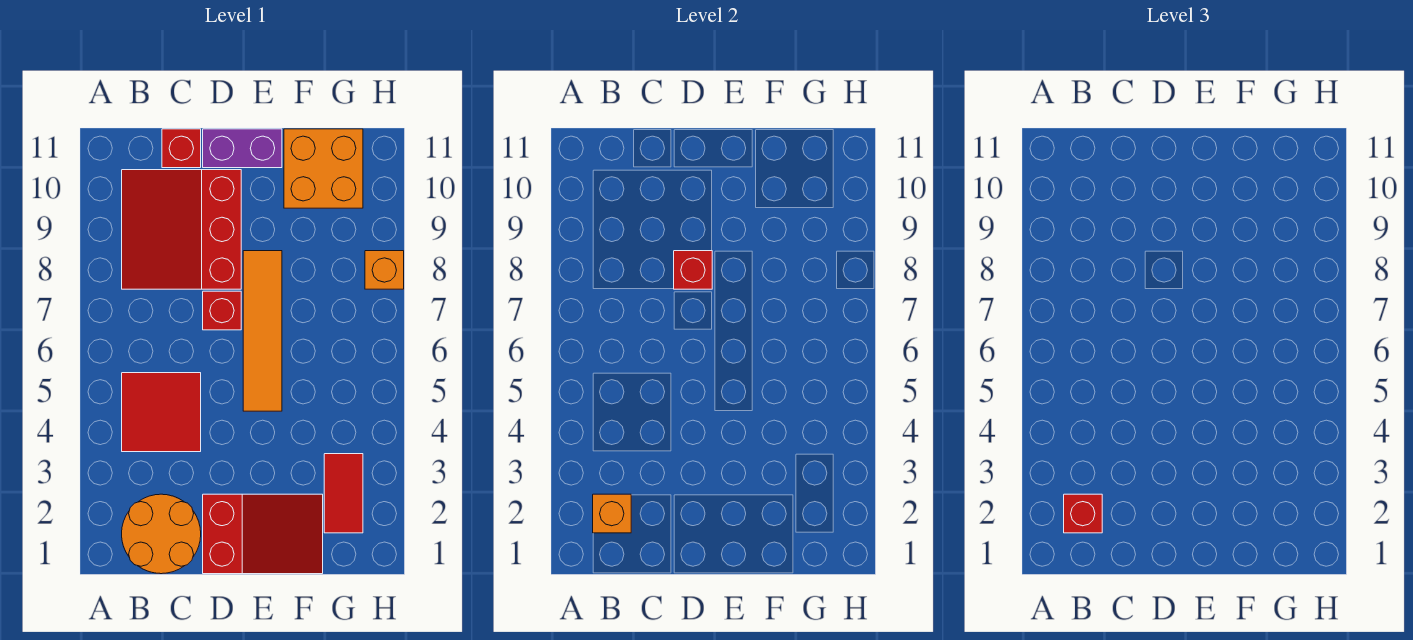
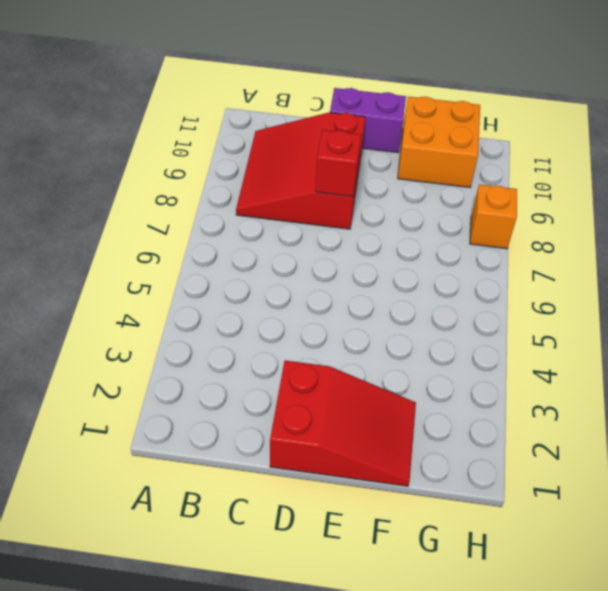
none -> orange round brick B1:C2 level 1
none -> red tile B4:C5 level 1
none -> red brick C11 level 1

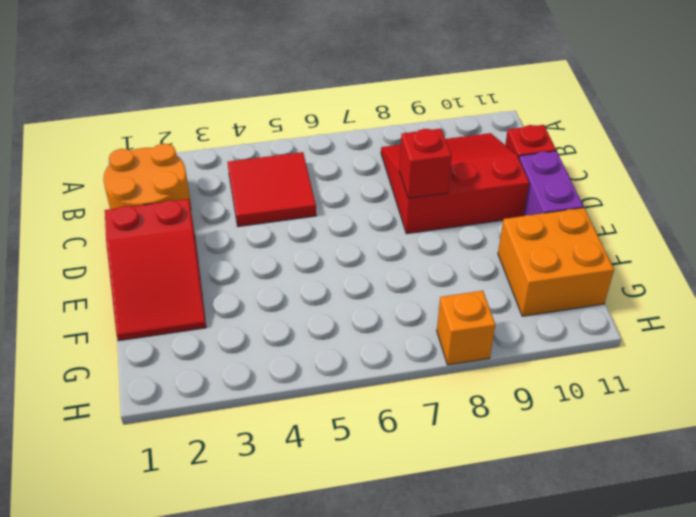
none -> red brick D7 level 1
none -> orange tile E5:E8 level 1
none -> red tile G2:G3 level 1

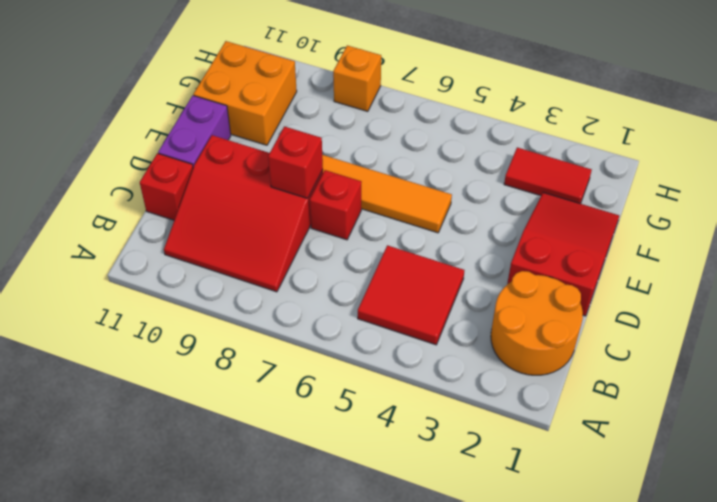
none -> orange brick B2 level 2
none -> red brick B2 level 3

